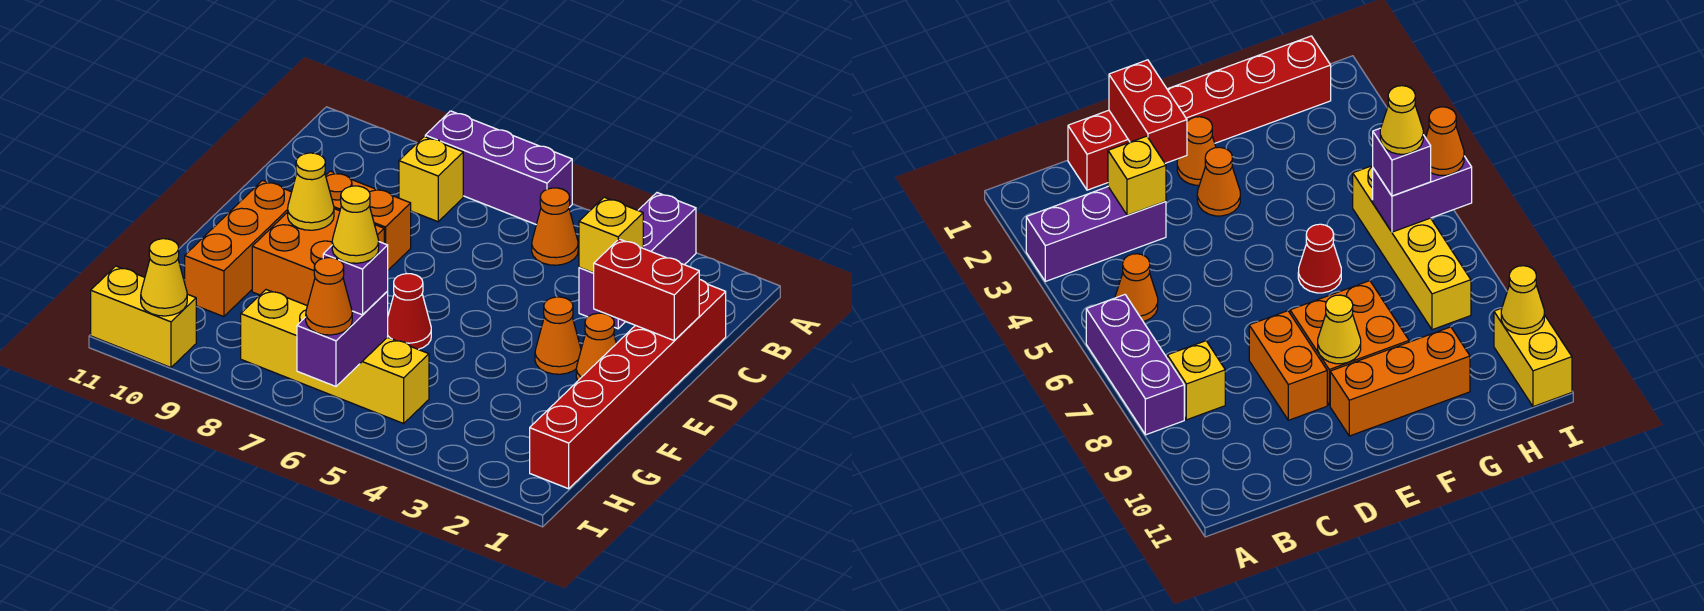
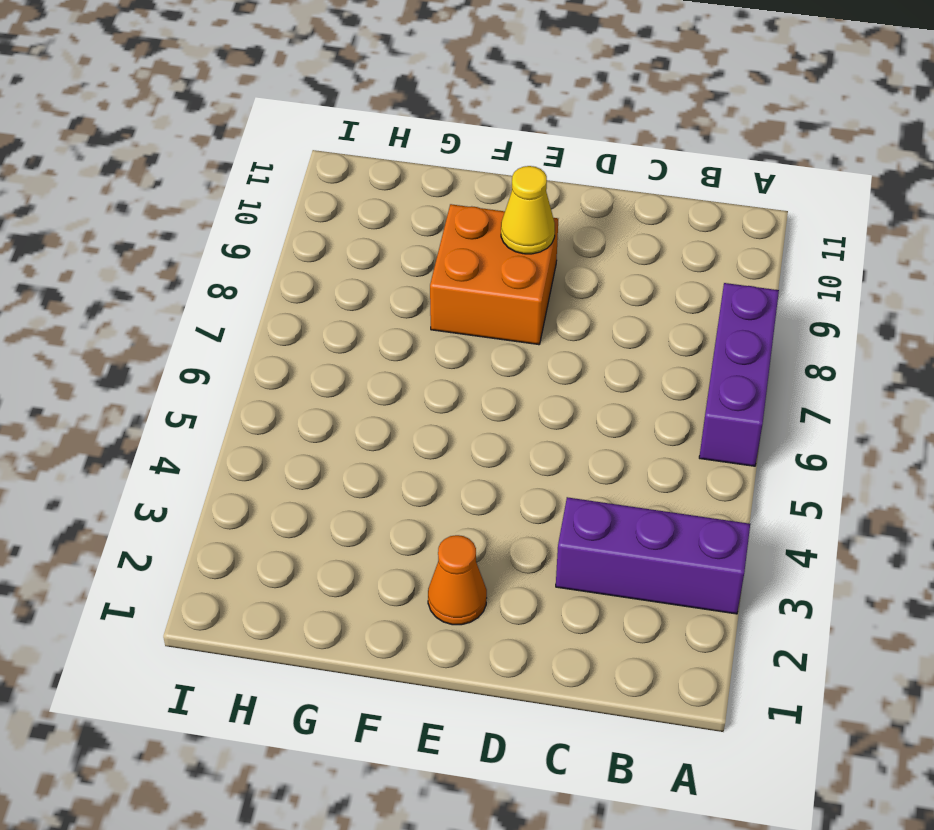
none -> orange cone B5 level 1
none -> yellow brick B8 level 1
none -> red brick C1:H1 level 1

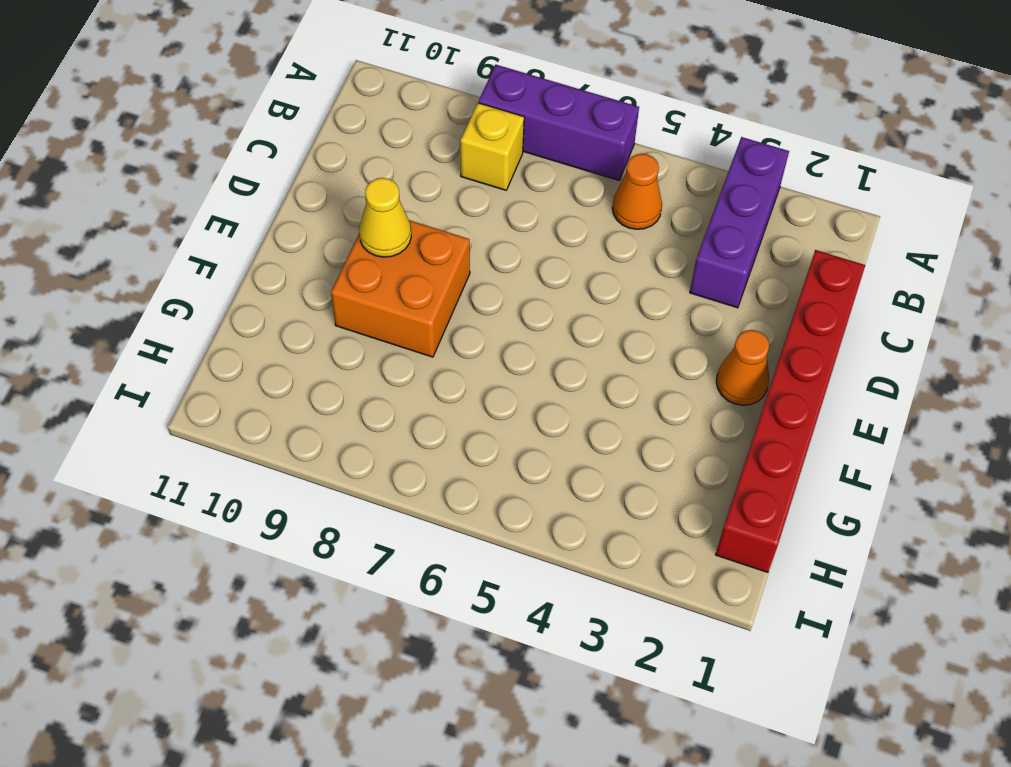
none -> orange brick D8:D9 level 1
none -> orange cone E3 level 1
none -> orange brick E10:G10 level 1

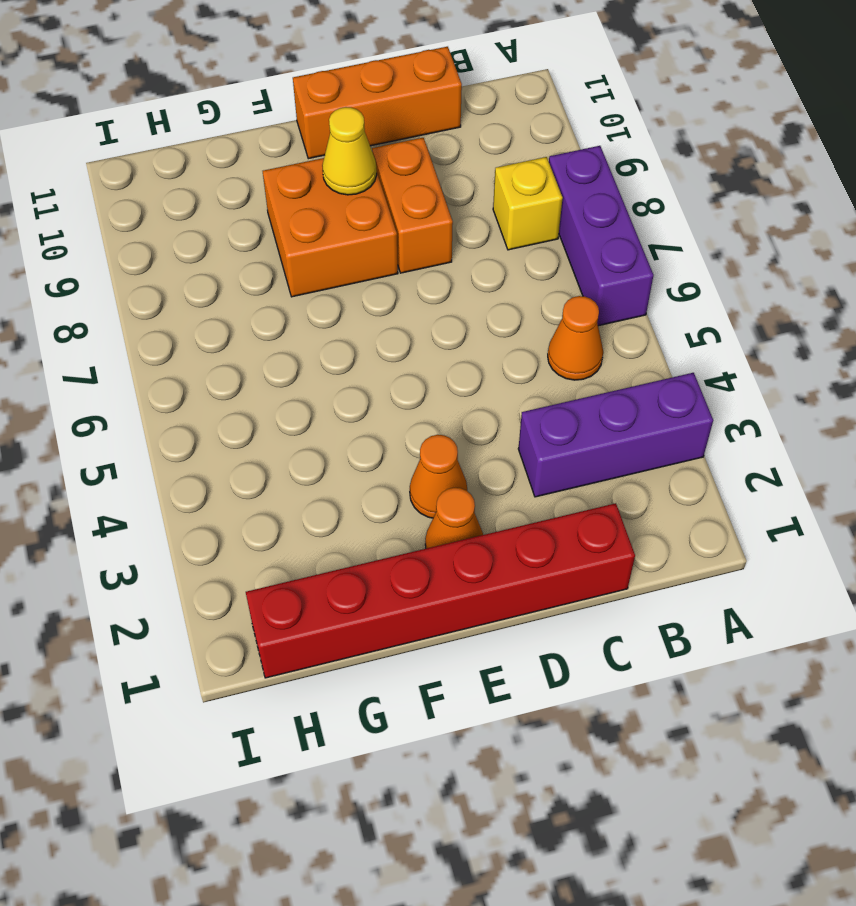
orange brick C11:E11 level 1 -> orange brick E10:G10 level 1
none -> red cone F6 level 1
none -> yellow brick H5:H8 level 1
none -> yellow brick I10:I11 level 1

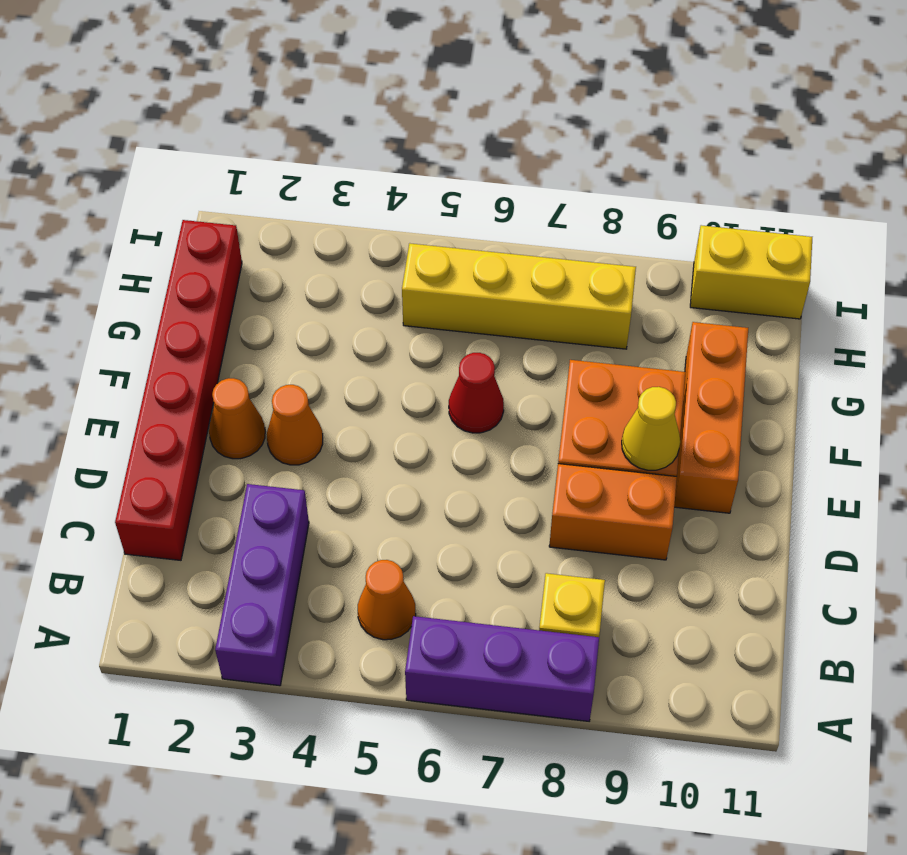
none -> yellow brick C3 level 2
none -> red brick D1:D2 level 2
none -> purple brick H6:I6 level 2

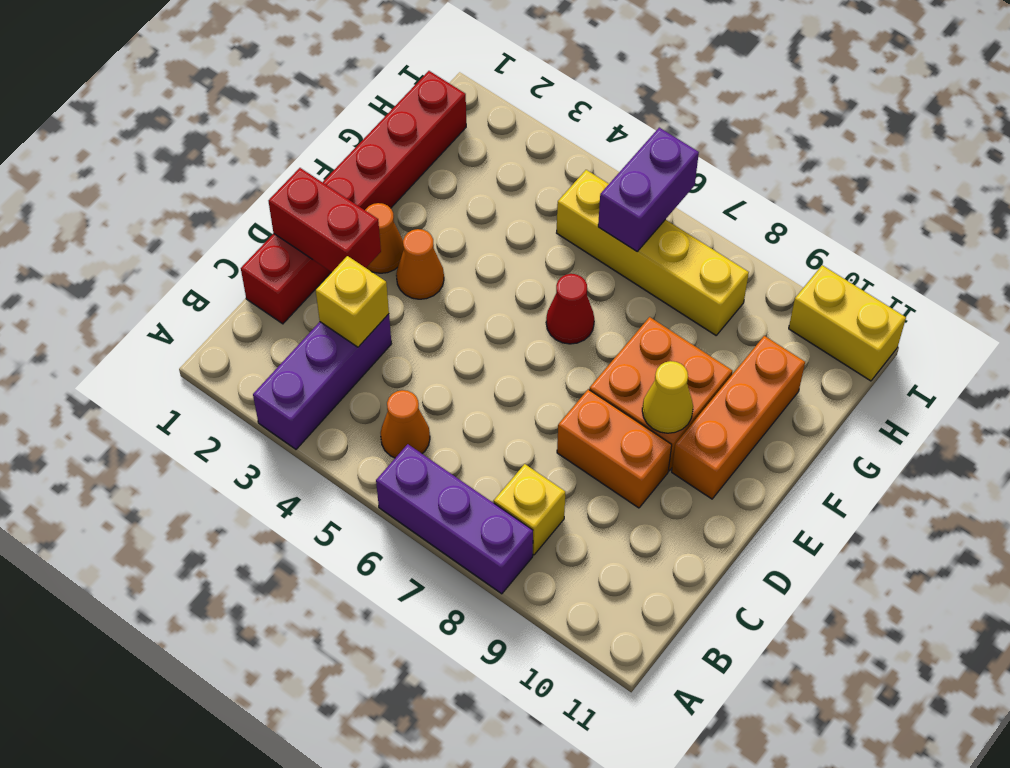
none -> yellow cone I10 level 2
none -> purple brick H6 level 3
none -> orange cone I6 level 3

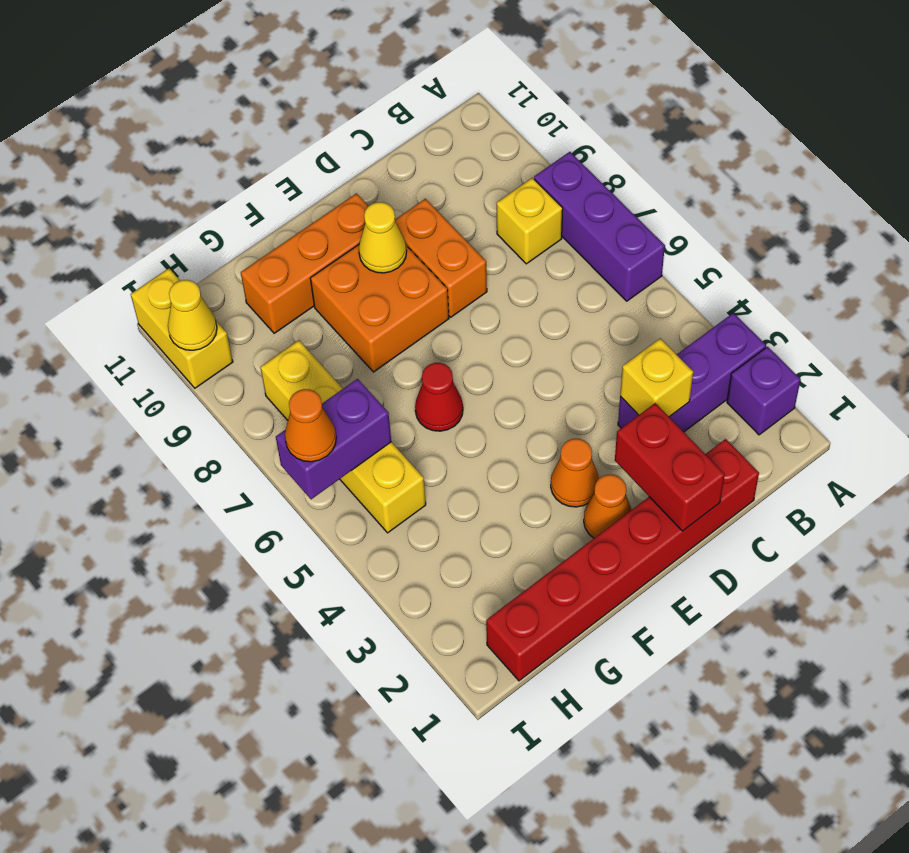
purple brick A2 level 1 -> purple brick H6 level 3
none -> orange cone B5 level 1
none -> yellow cone H6 level 4

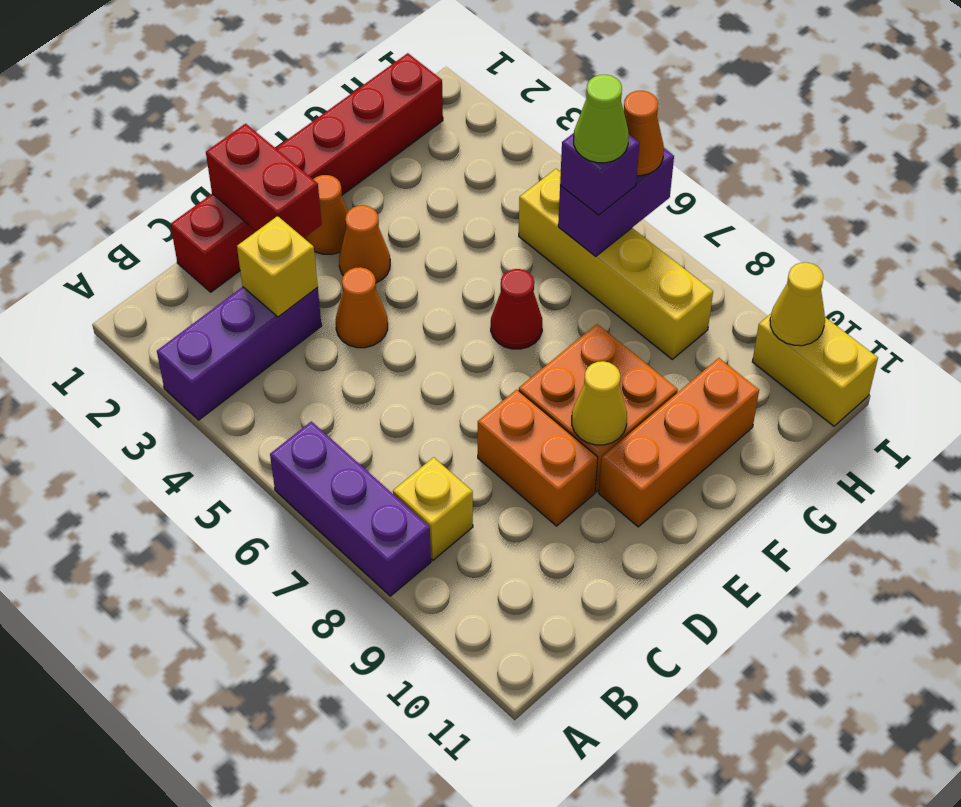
orange cone D4 level 1 -> orange cone B5 level 1
lime cone H6 level 4 -> yellow cone H6 level 4

